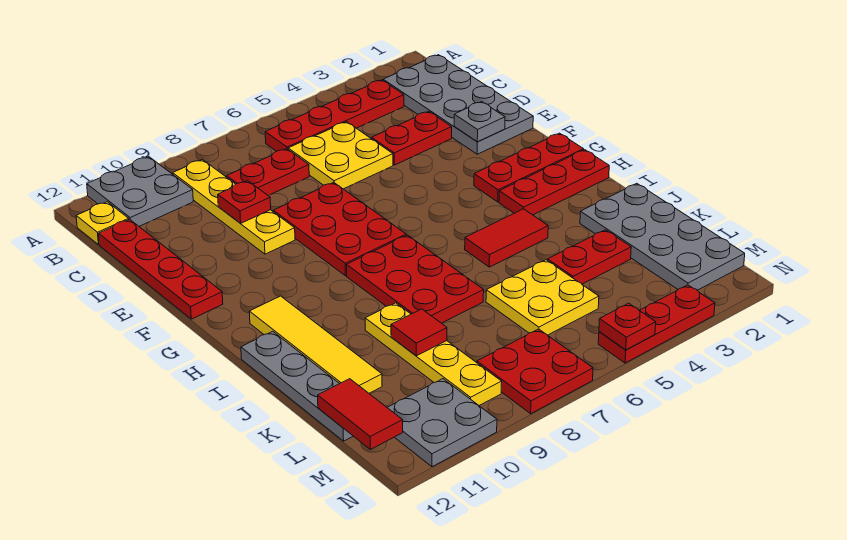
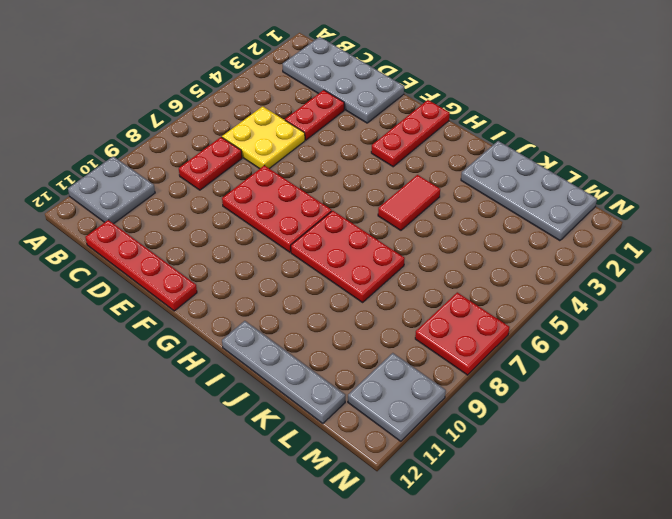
none -> red plate B3:B6 level 1
none -> yellow plate B9:E9 level 1
none -> yellow plate B12 level 1

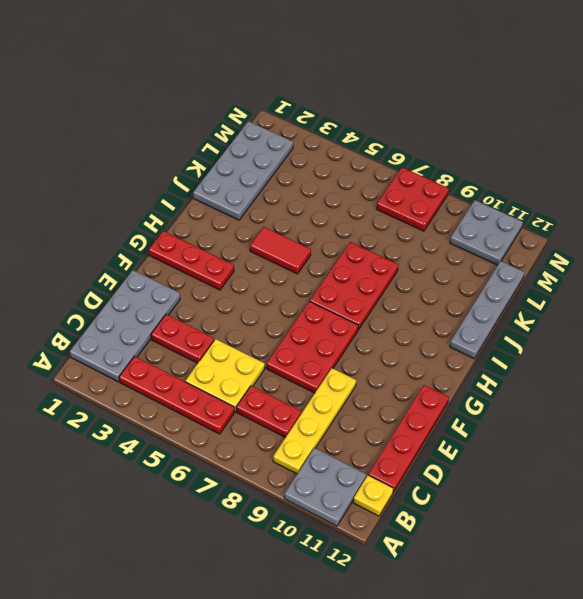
none -> red plate H1:H3 level 1
none -> yellow tile H11:K11 level 1
none -> yellow plate J9:M9 level 1

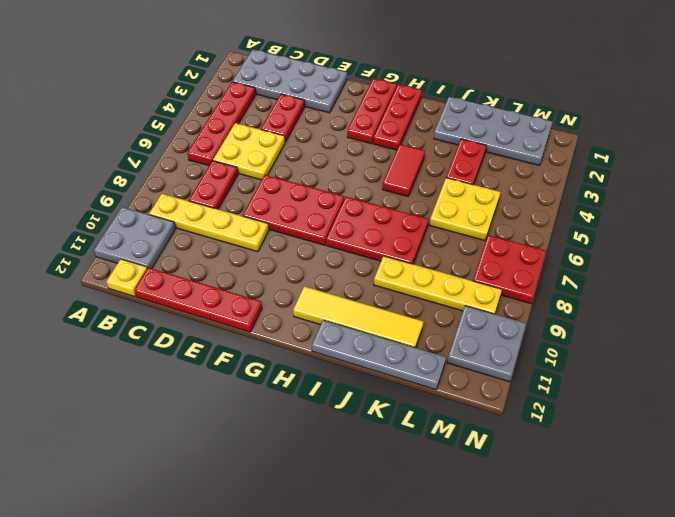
none -> red plate N3:N5 level 1
none -> red plate D9 level 2
none -> grey plate E2 level 2

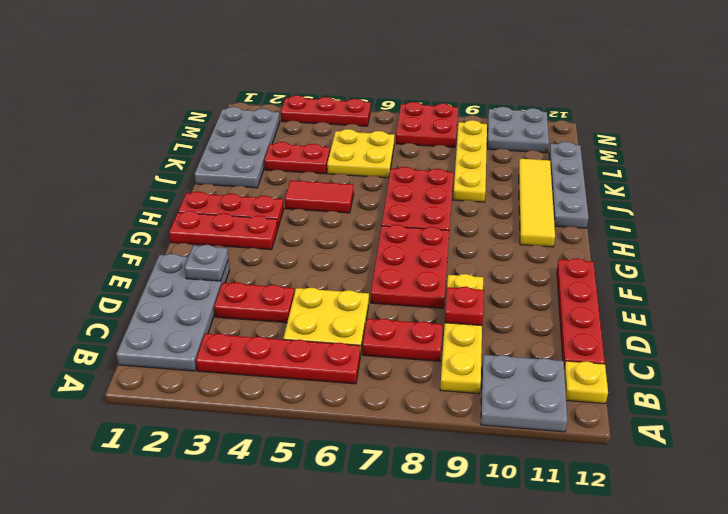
none -> red tile K9 level 2
none -> red tile L12:M12 level 2
none -> red plate N5 level 2

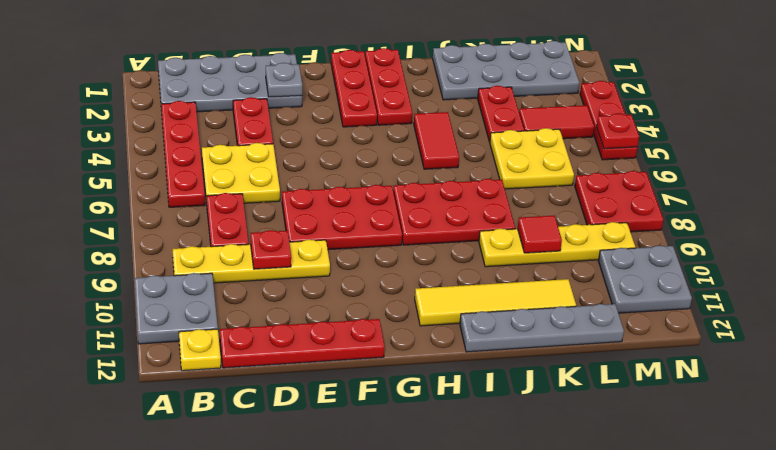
red tile L4:M4 level 1 -> red tile L12:M12 level 2

